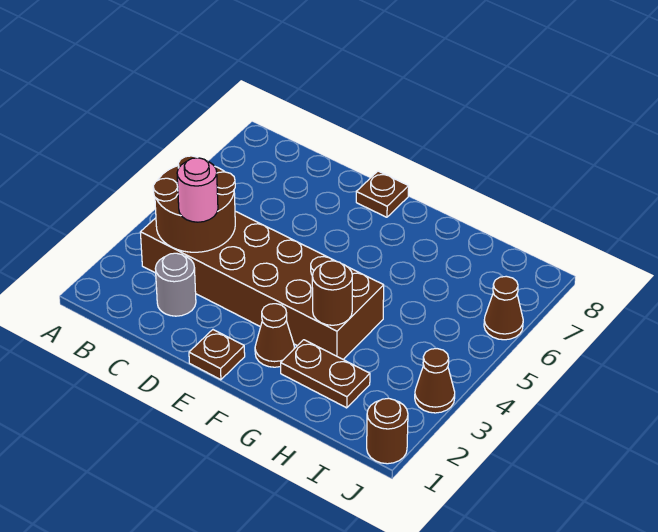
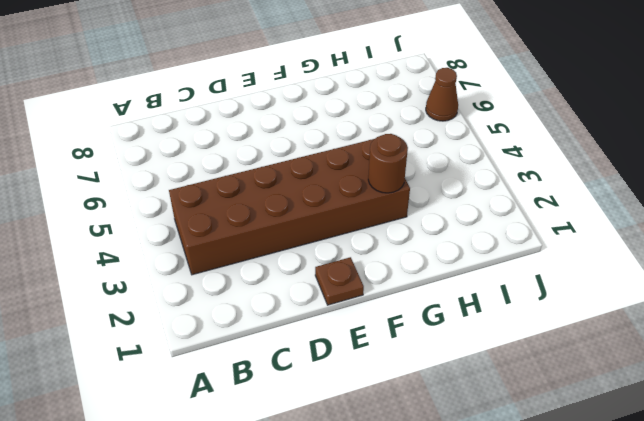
none -> grey round brick C2 level 1
none -> brown plate E8 level 1
none -> brown cone F2 level 1

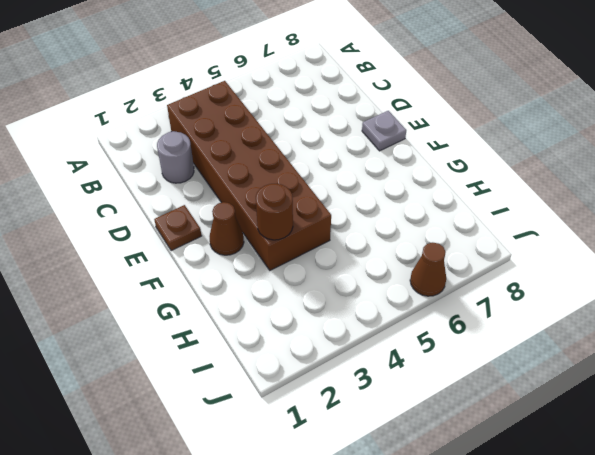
grey plate E8 level 1 -> brown plate E8 level 1
none -> brown plate G2:H2 level 1
none -> brown round brick J1 level 1
none -> brown cone J3 level 1

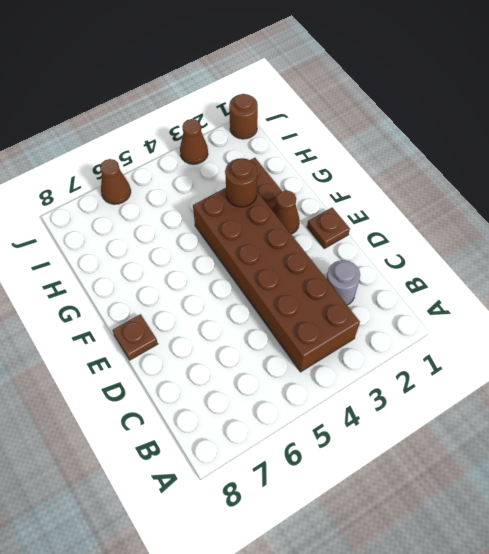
none -> brown round brick B3:C4 level 2
none -> pink round brick C3 level 3

